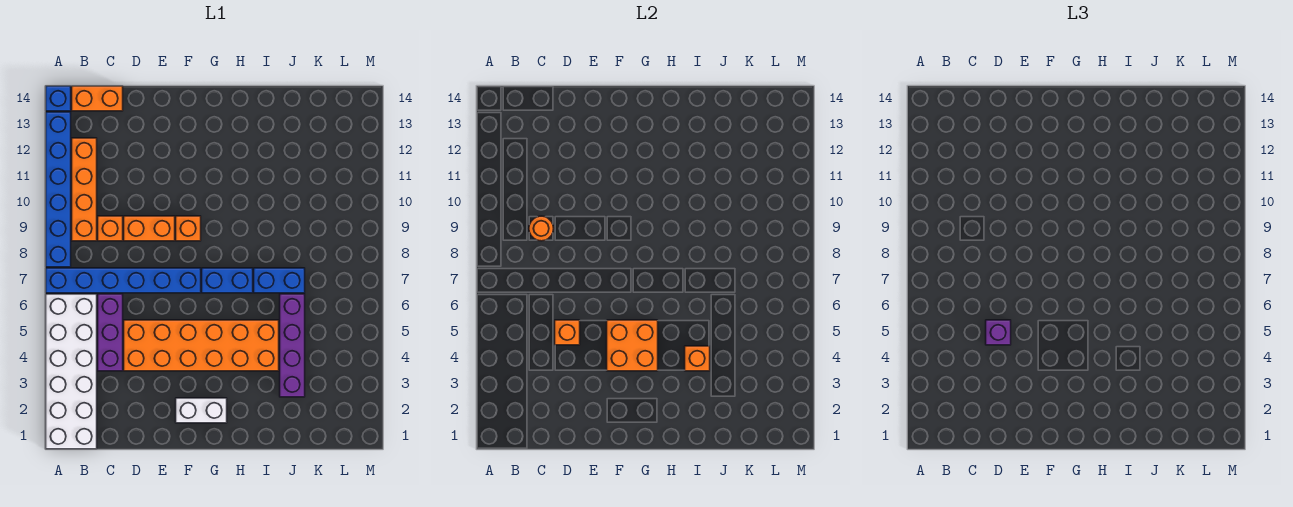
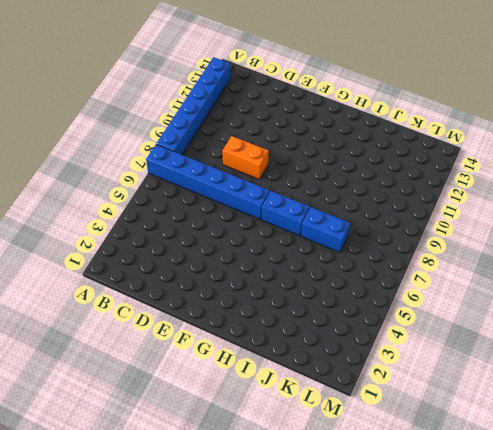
none -> white brick A1:B6 level 1
none -> blue brick A14 level 1
none -> orange brick B9:B12 level 1

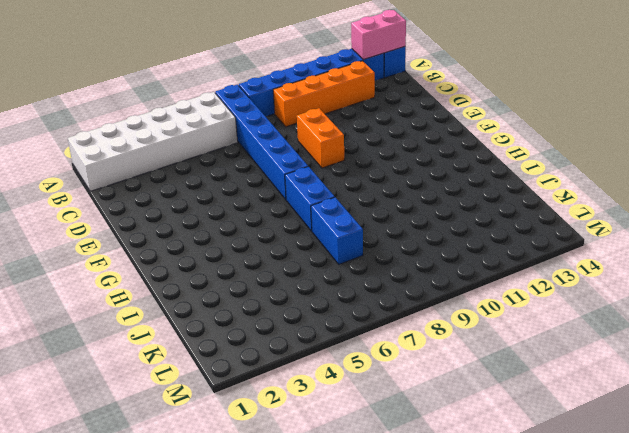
pink brick A13:A14 level 2 -> none
none -> orange brick B14:C14 level 1
none -> purple brick C4:C6 level 1
none -> orange brick C9 level 1

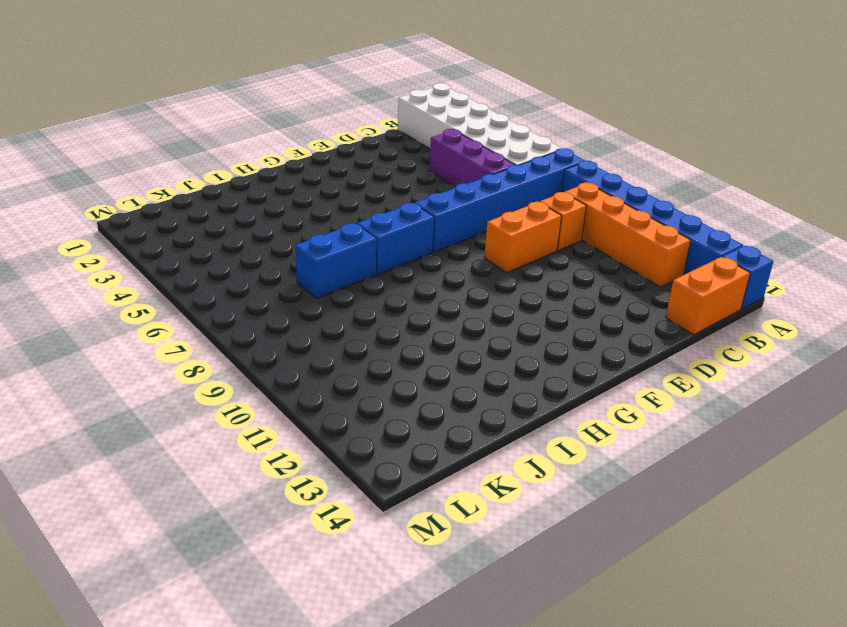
none -> orange brick D4:I5 level 1
none -> white brick F2:G2 level 1
none -> orange brick F9 level 1

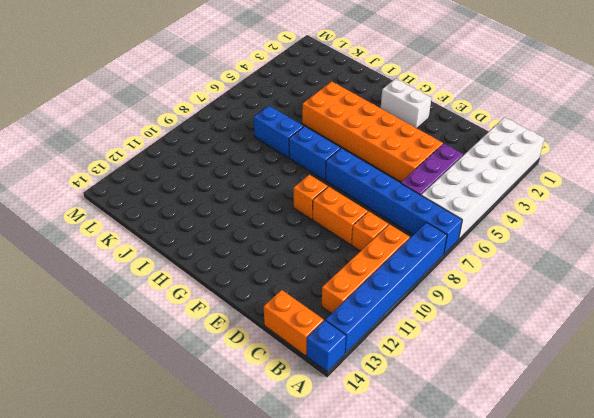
none -> purple brick J3:J6 level 1
none -> orange round brick C9 level 2
none -> orange brick D5 level 2

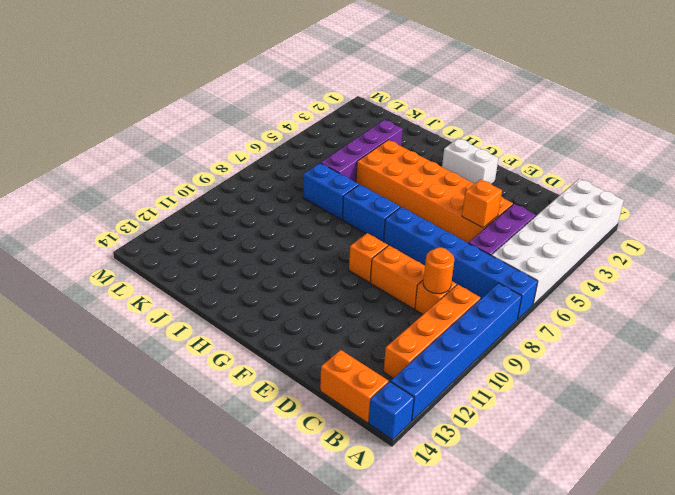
none -> orange brick F4:G5 level 2
none -> orange brick I4 level 2
none -> purple brick D5 level 3

